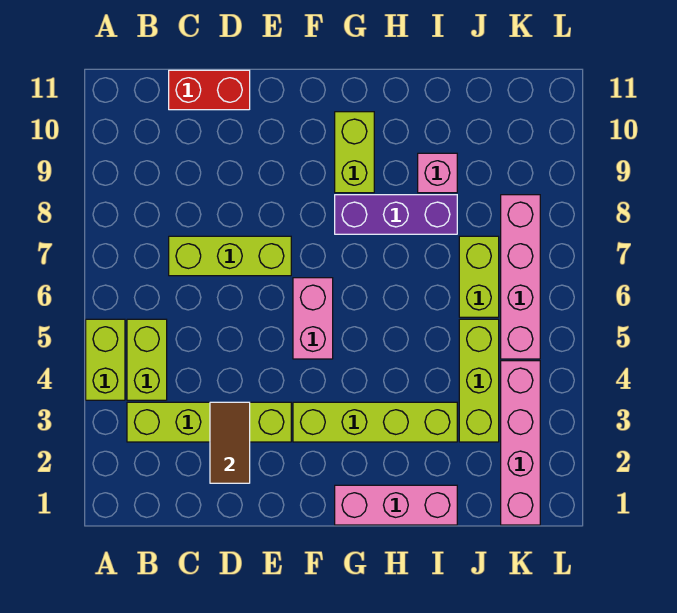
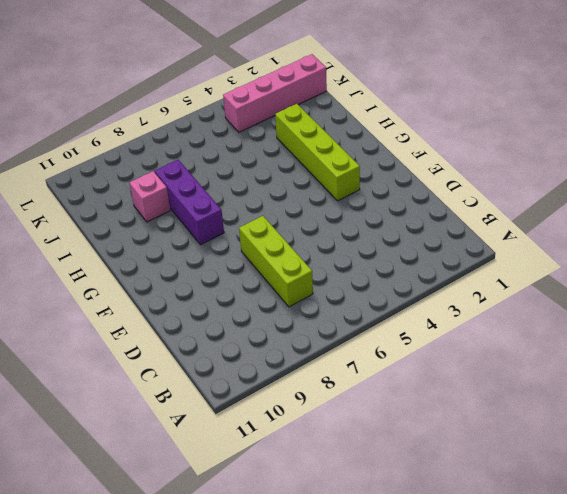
none -> lime brick A4:A5 level 1
none -> lime brick B3:E3 level 1
none -> lime brick B4:B5 level 1

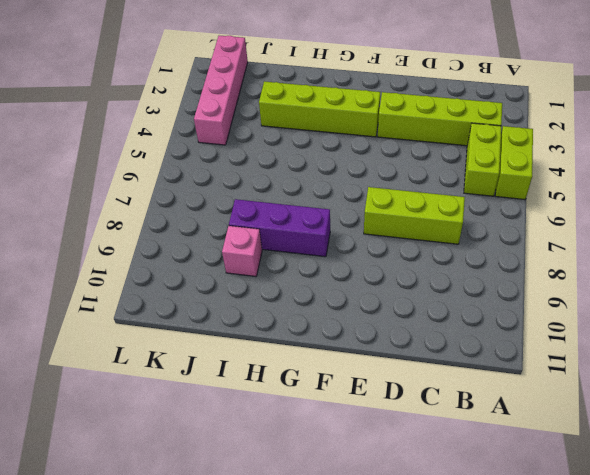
none -> red brick C11:D11 level 1
none -> pink brick F5:F6 level 1
none -> pink brick G1:I1 level 1

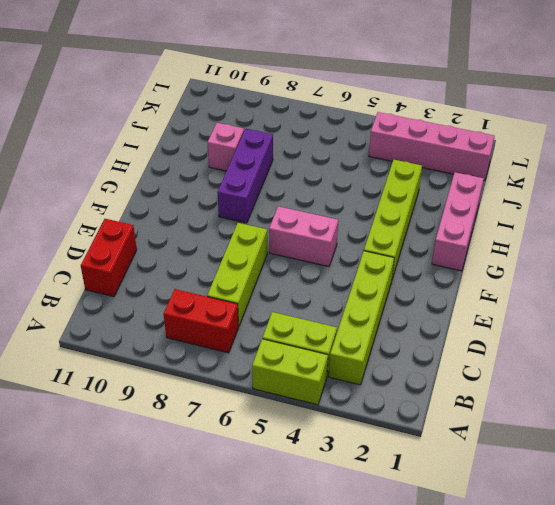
red brick B7:B8 level 1 -> none
none -> lime brick G9:G10 level 1
none -> lime brick J3:J5 level 1
none -> lime brick J6:J7 level 1

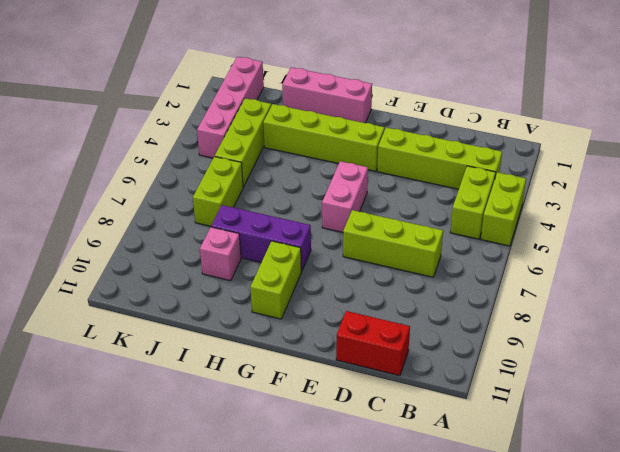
none -> pink brick K5:K8 level 1
none -> brown tile D2:D3 level 2

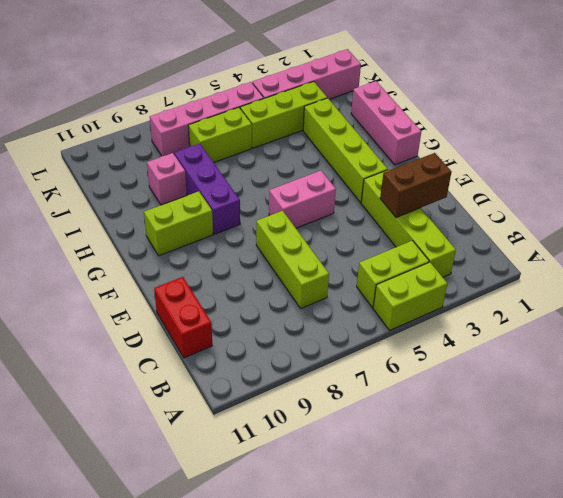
brown brick D2:D3 level 2 -> brown tile D2:D3 level 2

